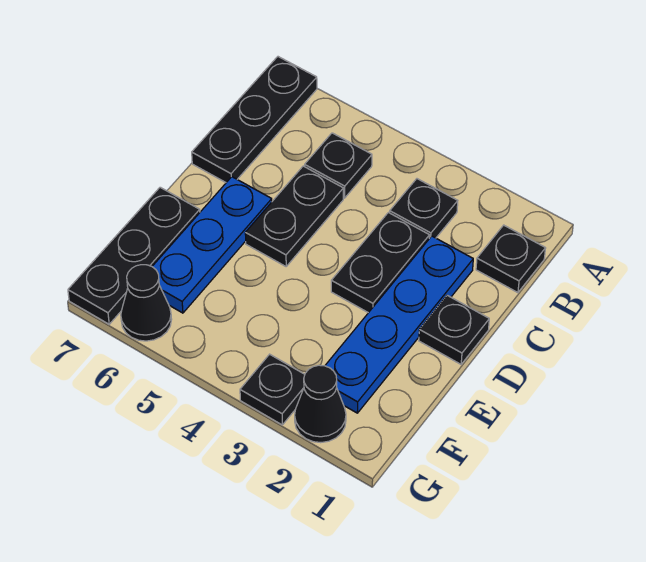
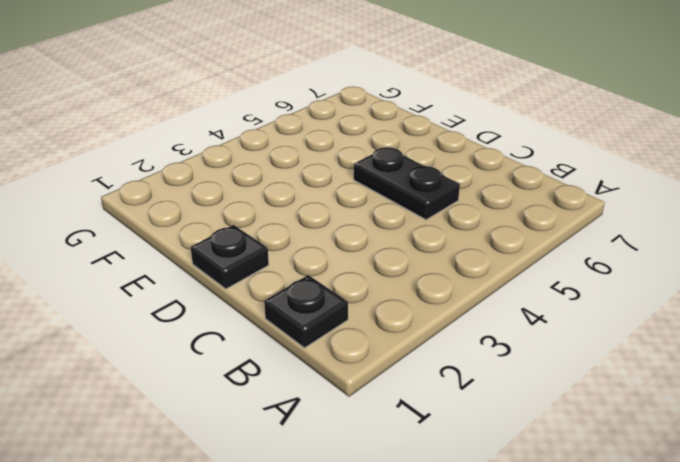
none -> black plate A7:C7 level 1
none -> black plate B3 level 1
none -> black plate B5 level 1

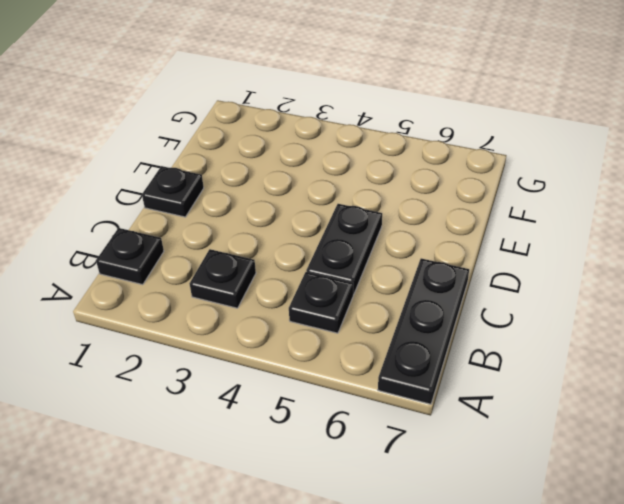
none -> blue plate C2:F2 level 1
none -> black plate C3:D3 level 1
none -> blue plate D6:F6 level 1

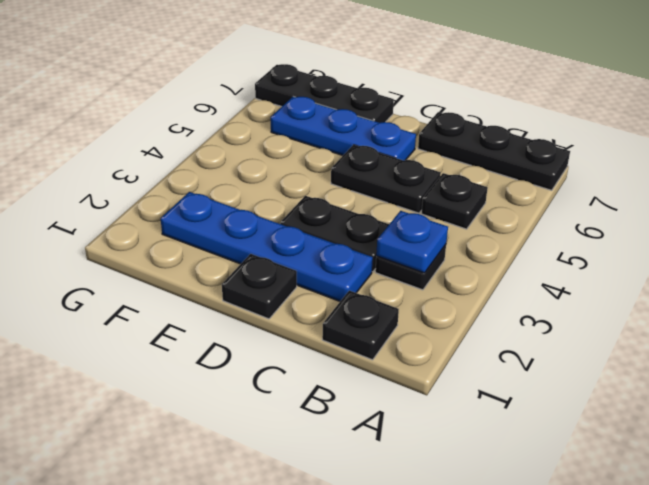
blue plate B3 level 2 -> none
none -> black cone G2 level 1
none -> black plate G3 level 1
none -> black cone G6 level 1

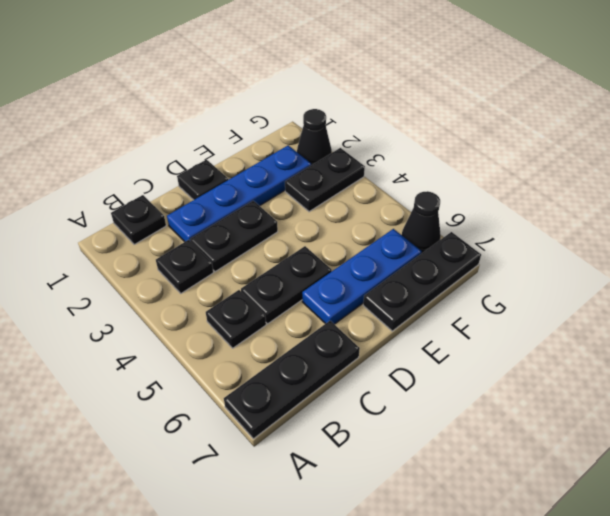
black plate F3:G3 level 1 -> black plate G3 level 1

